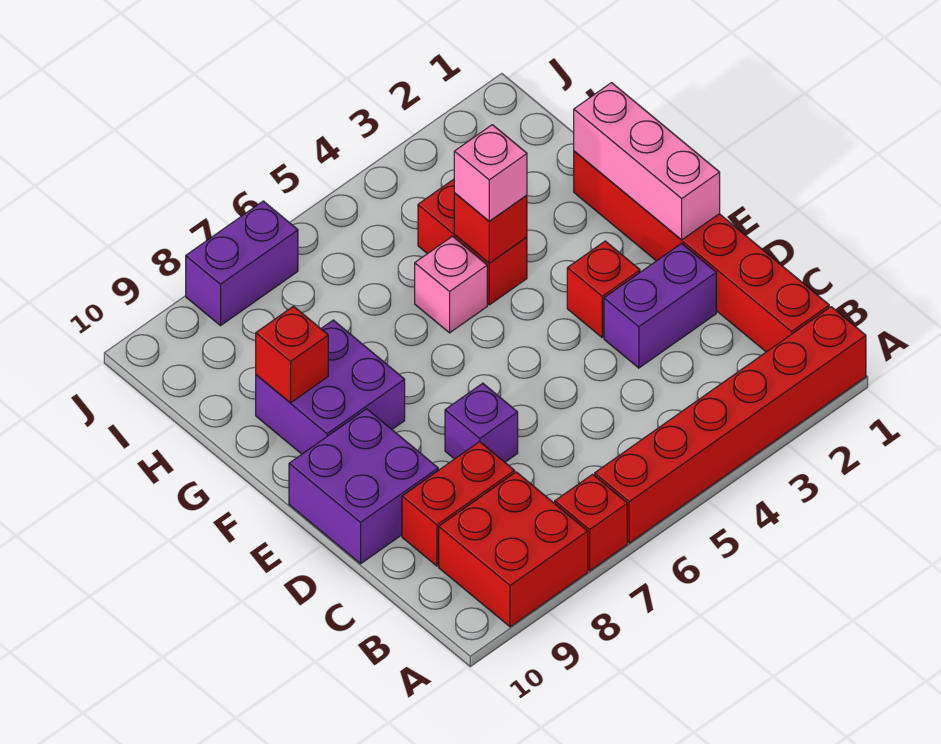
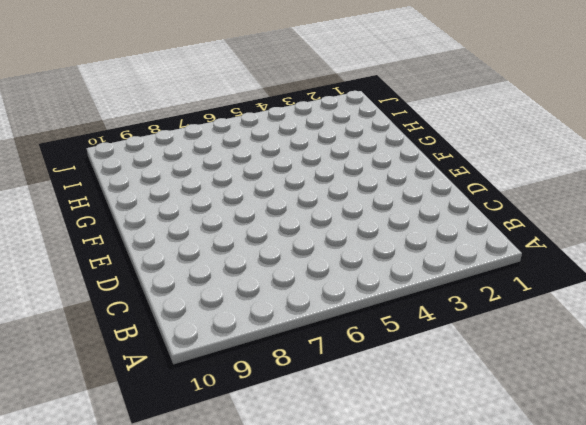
none -> red brick A1:A6 level 1
none -> red brick A7 level 1
none -> red brick A8:B9 level 1

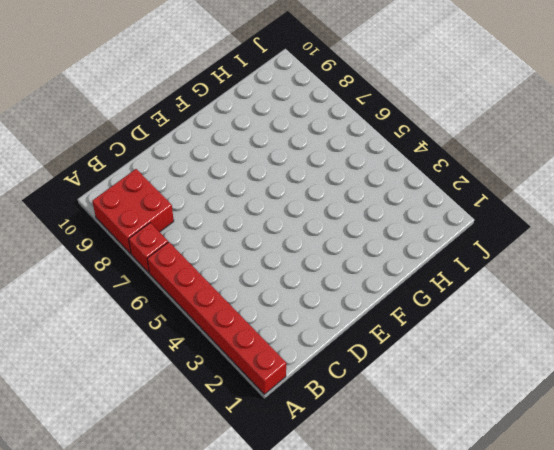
none -> red brick B1:G1 level 1
none -> red brick C8:C9 level 1
none -> purple brick D2:D3 level 1

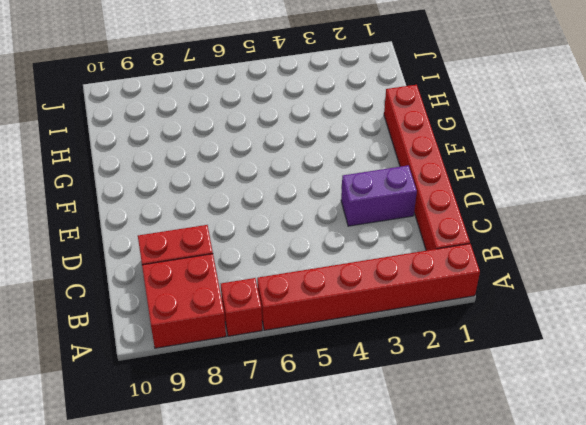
none -> purple brick D7 level 1
none -> purple brick D9:E10 level 1
none -> red brick E3 level 1

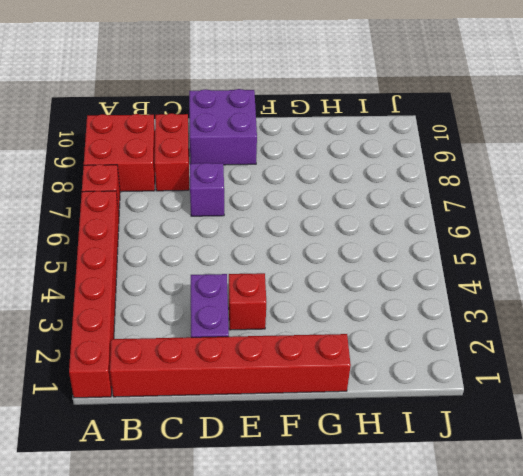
none -> purple brick F8:G9 level 1
none -> red brick G4:H4 level 1
none -> pink brick G5 level 1

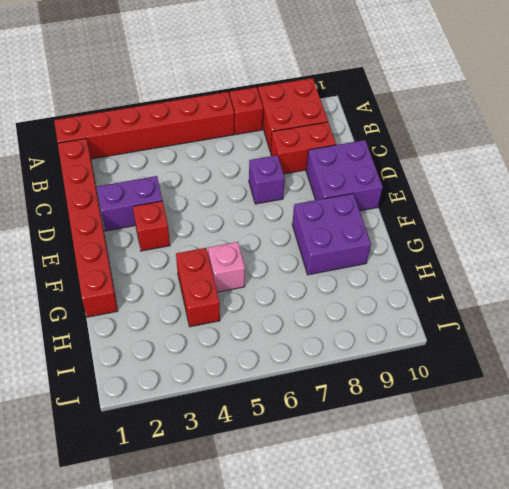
none -> purple brick J7:J8 level 1
none -> pink brick E1:G1 level 2
none -> red brick G4 level 2

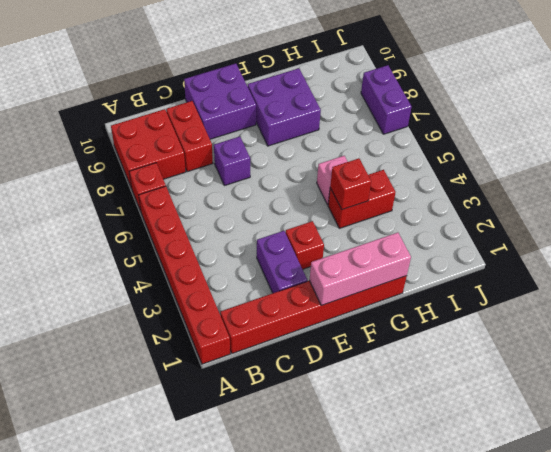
none -> red brick G9 level 2
none -> pink brick G4 level 3

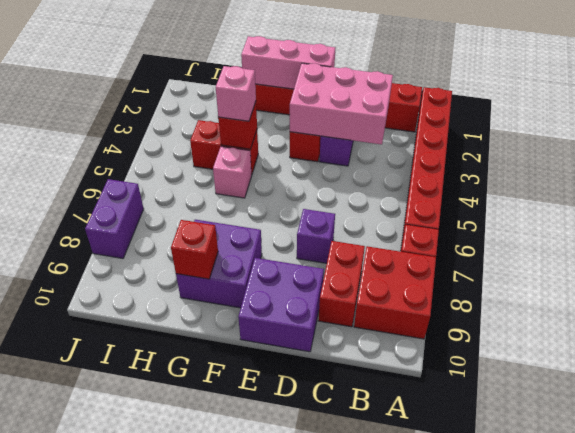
pink brick C2:E3 level 2 -> none

